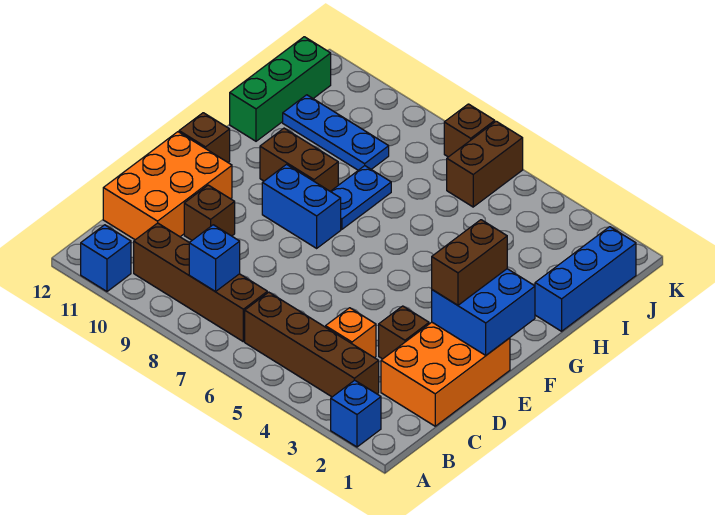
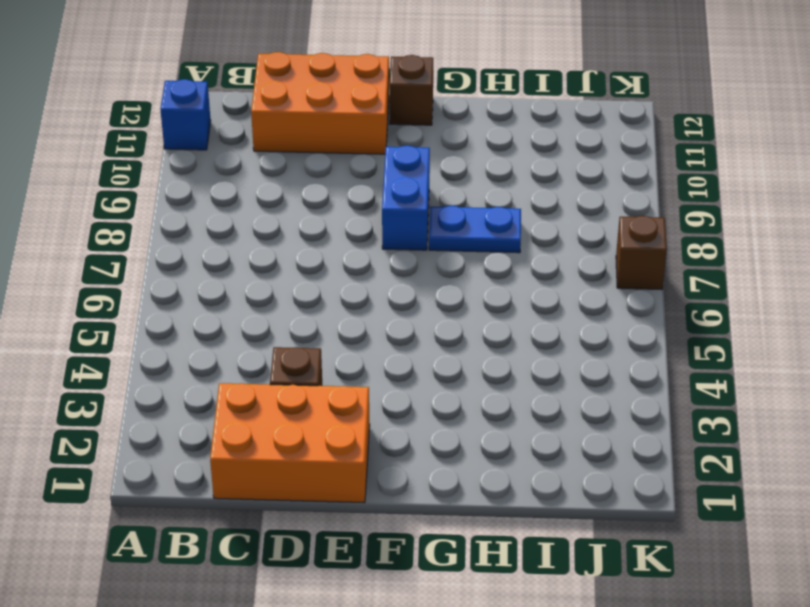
none -> blue brick A2 level 1
none -> brown brick B3:B6 level 1
none -> brown brick B7:B10 level 1

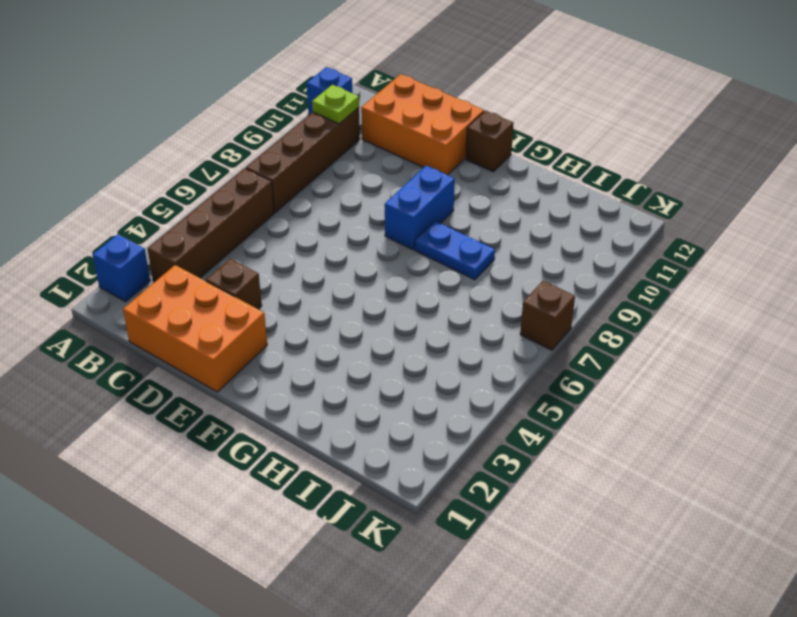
lime plate B10 level 2 -> none
none -> orange brick C4 level 1
none -> brown brick D10 level 1
none -> brown brick G9:G10 level 1

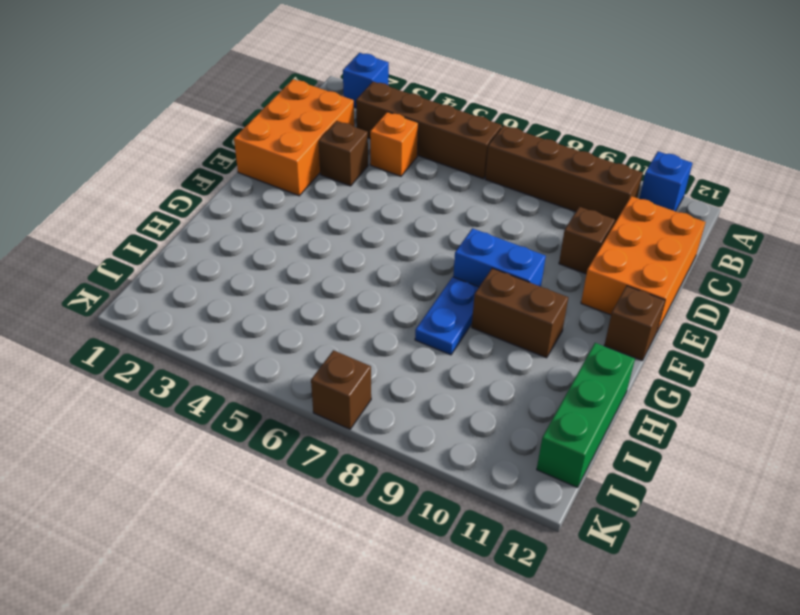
none -> blue brick H1:J1 level 1
none -> blue plate I9:I11 level 1
none -> brown brick J6:K6 level 1

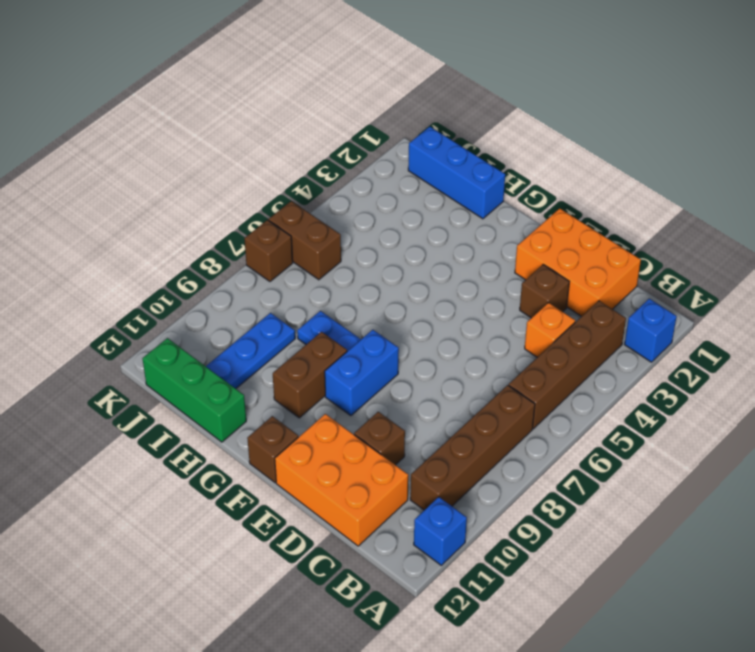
none -> blue brick B8 level 2
none -> blue brick E1:F2 level 2
none -> brown brick E2:F2 level 3

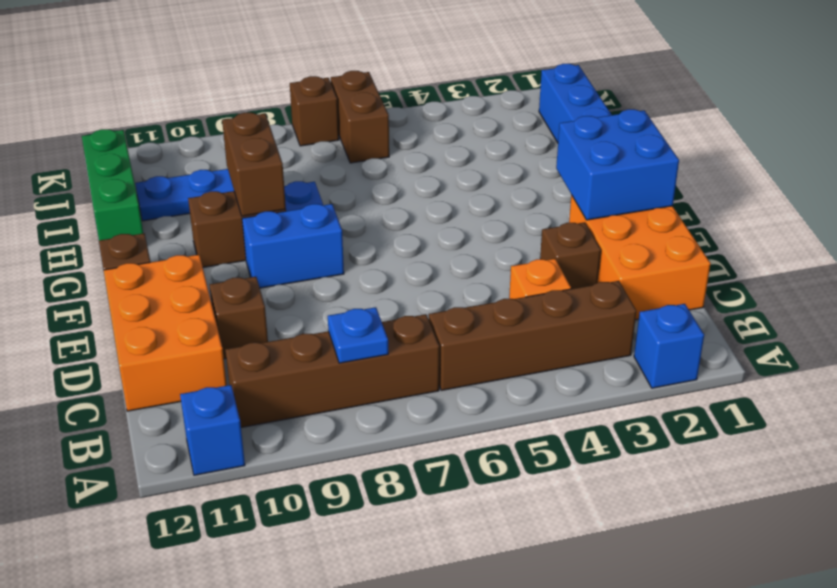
blue plate B8 level 2 -> blue brick B8 level 2
brown brick G9:H9 level 2 -> brown brick E2:F2 level 3

